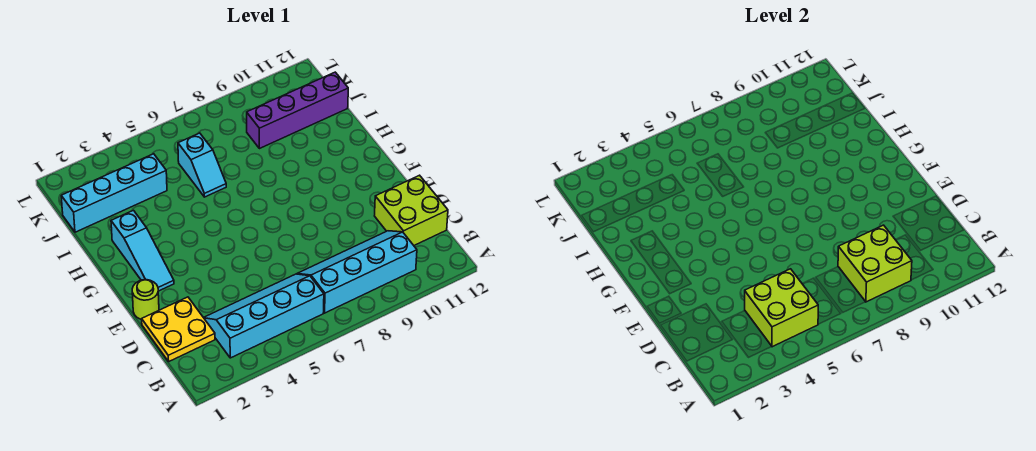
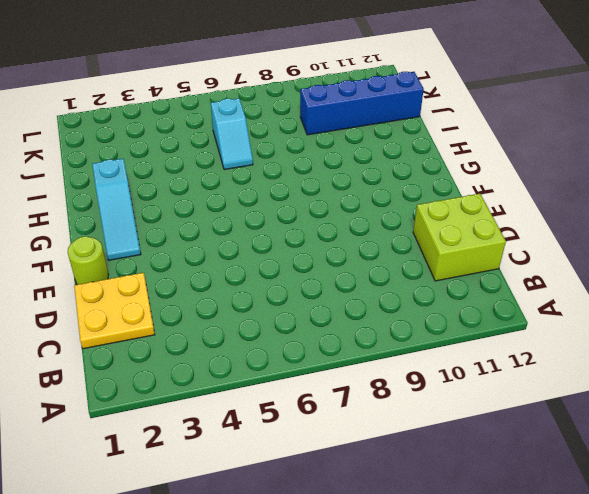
blue brick J9:J12 level 1 -> purple brick J9:J12 level 1
none -> cyan slope B3:C6 level 1 top B
none -> cyan slope B7:C10 level 1 top B

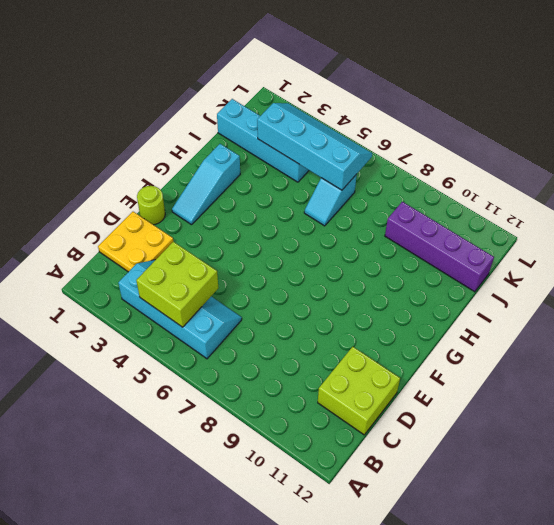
cyan slope J3:K6 level 2 top J -> cyan slope B7:C10 level 1 top B
none -> lime brick B8:C9 level 2

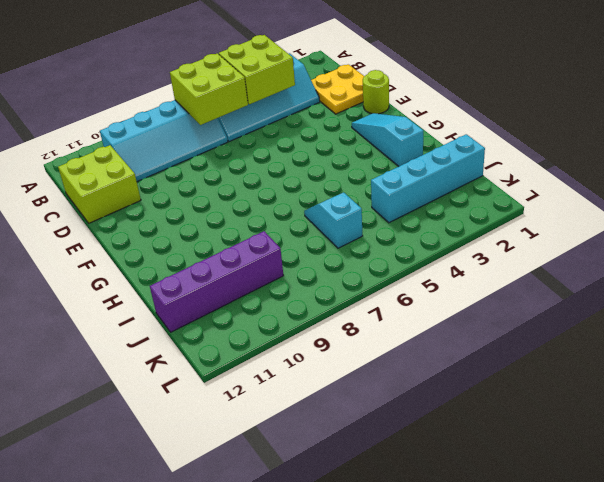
lime brick B6:C7 level 2 -> lime brick B8:C9 level 2

